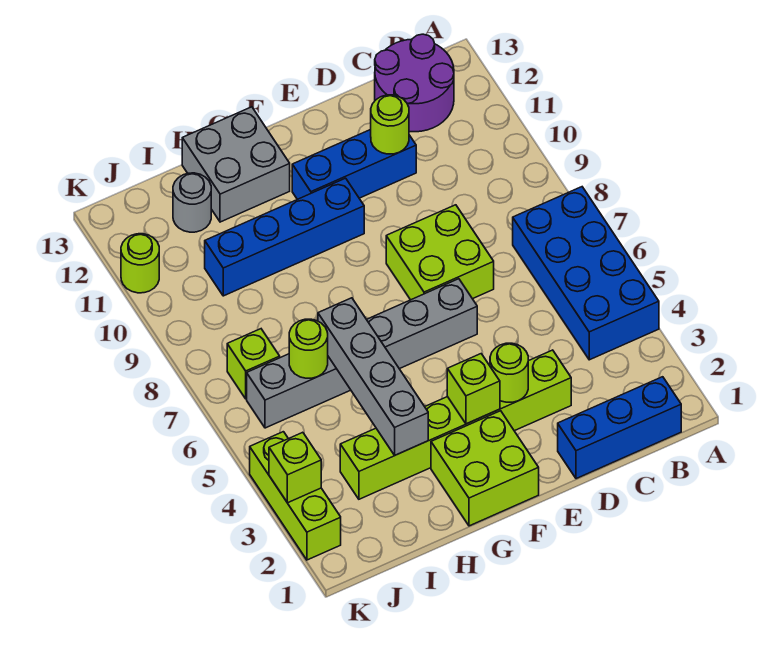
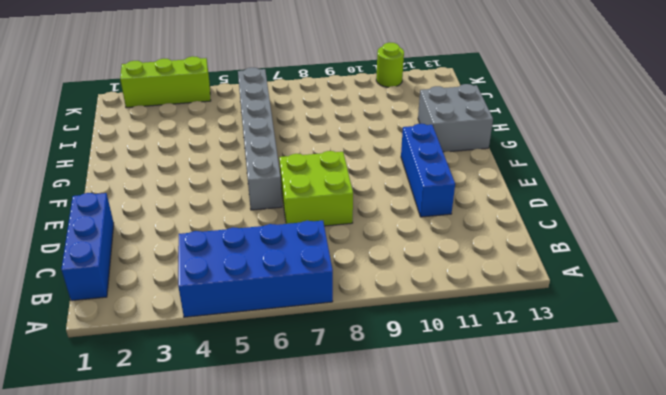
none -> purple round brick B12:C13 level 1
none -> lime brick D3:I3 level 1
none -> lime brick F1:G2 level 1

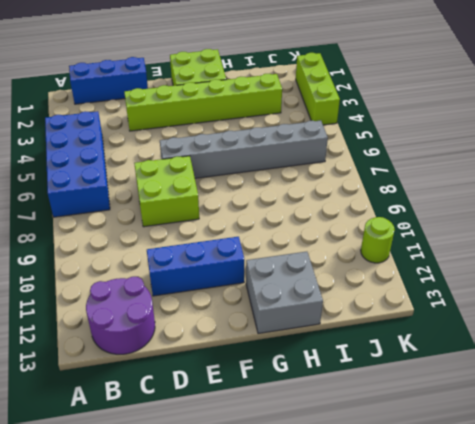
none -> blue brick F10:I10 level 1
none -> grey round brick I12 level 1
none -> lime brick J7 level 1

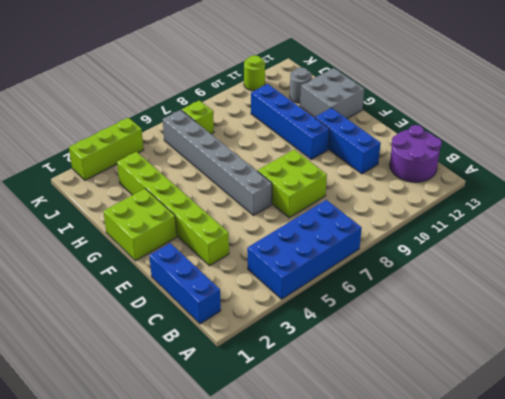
none -> lime round brick D11 level 2
none -> lime round brick E3 level 2
none -> lime brick F3 level 2

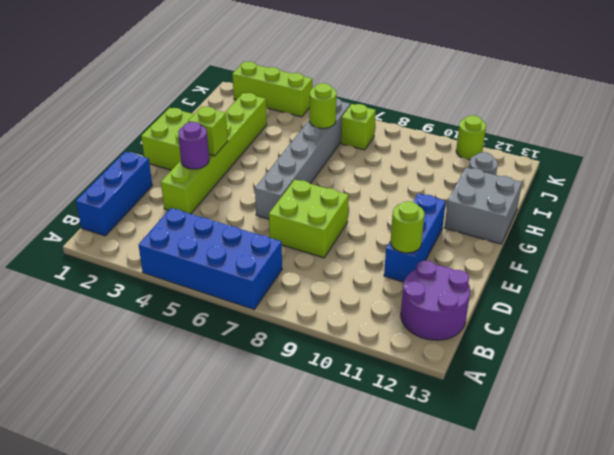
purple round brick E3 level 2 -> lime round brick E3 level 2
none -> blue brick F10:I10 level 1
none -> grey brick H3:H6 level 2
none -> lime brick K3 level 2

